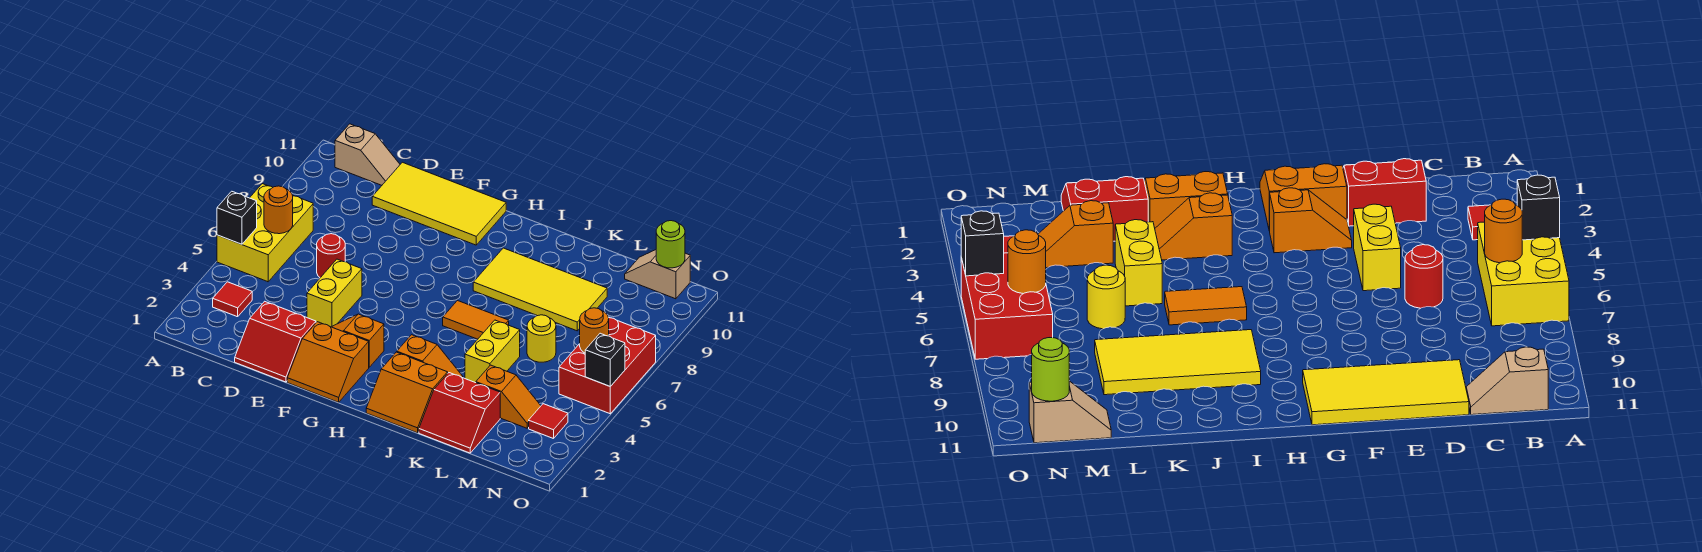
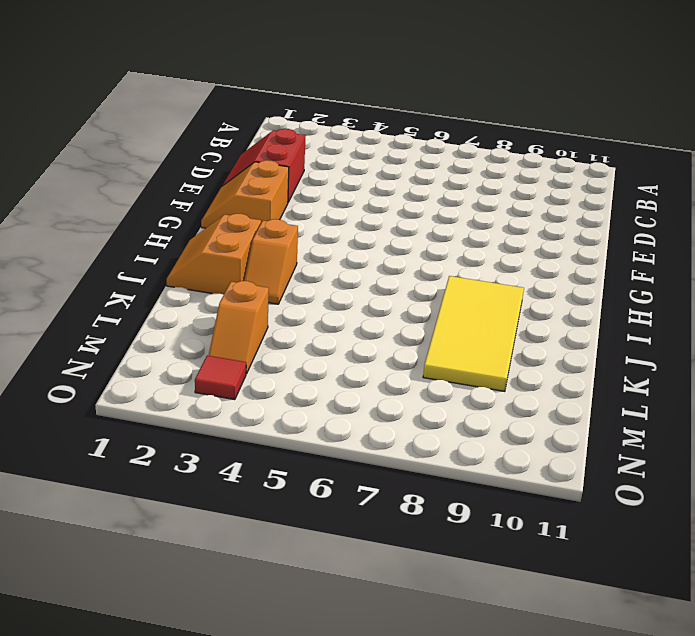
none -> yellow brick A5:B7 level 1
none -> red tile B3 level 1
none -> tan slope B11:C11 level 1 top B

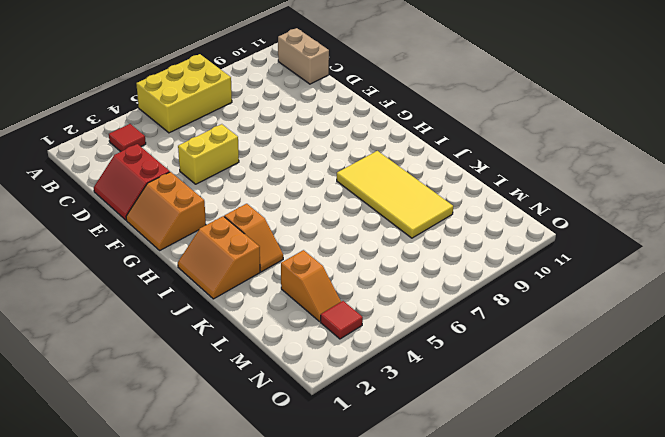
tan brick B11:C11 level 1 -> tan slope B11:C11 level 1 top B
none -> red round brick D6 level 1
none -> yellow tile D10:G11 level 1
none -> orange slope F3:G3 level 1 top G

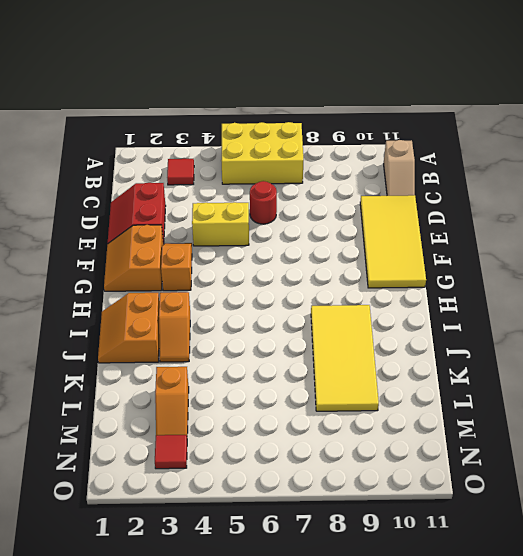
none -> orange tile I6:J6 level 1
none -> red slope K1:L2 level 1 top 2
none -> yellow brick K4:K5 level 1

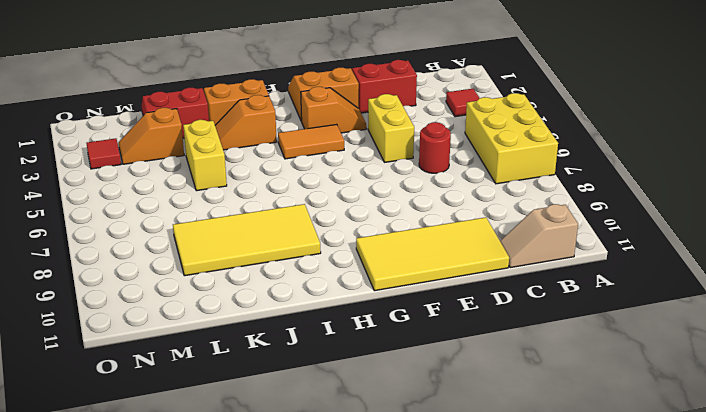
orange tile G4:H4 level 1 -> orange tile I6:J6 level 1
none -> yellow round brick L6 level 1
none -> tan slope M11:N11 level 1 top N
none -> red brick N5:O7 level 1

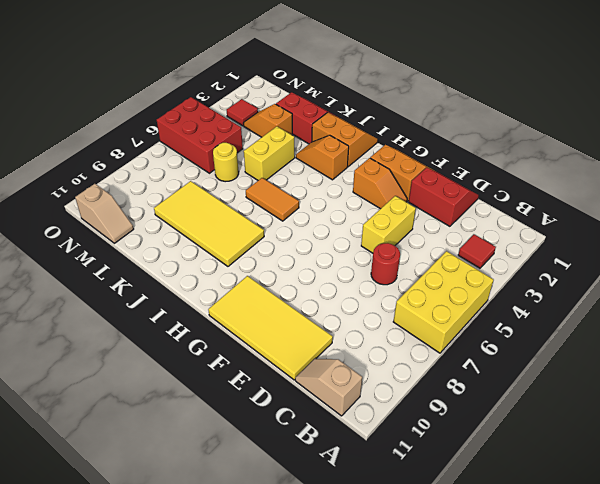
red brick M5:O6 level 1 -> red brick N5:O7 level 1
none -> black brick A5 level 2
none -> orange round brick B6 level 2
none -> orange round brick N6 level 2

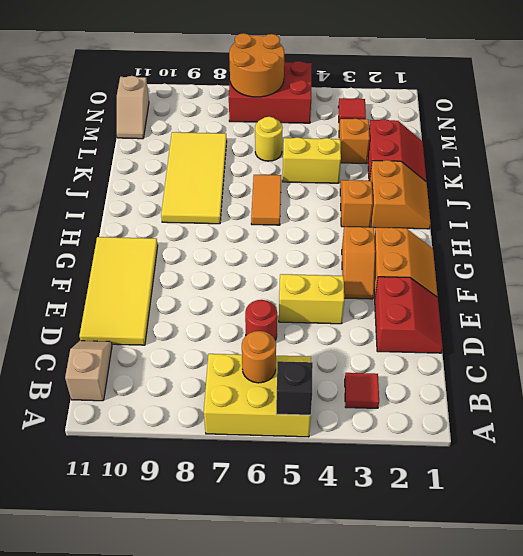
orange round brick N6:O7 level 2 -> orange round brick N6 level 2
none -> lime round brick N11 level 2
none -> black brick O5 level 2

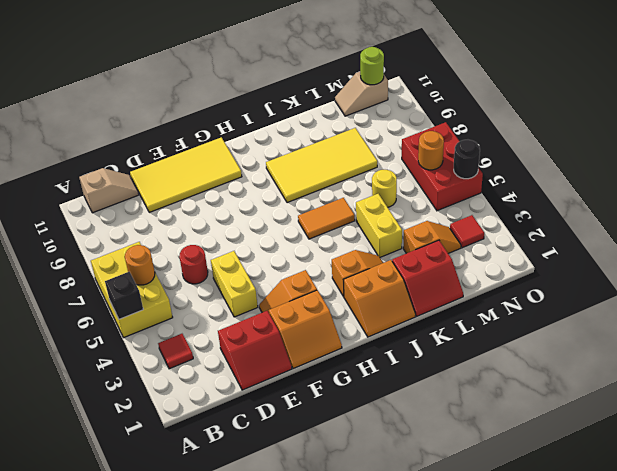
black round brick O5 level 2 -> black brick O5 level 2

